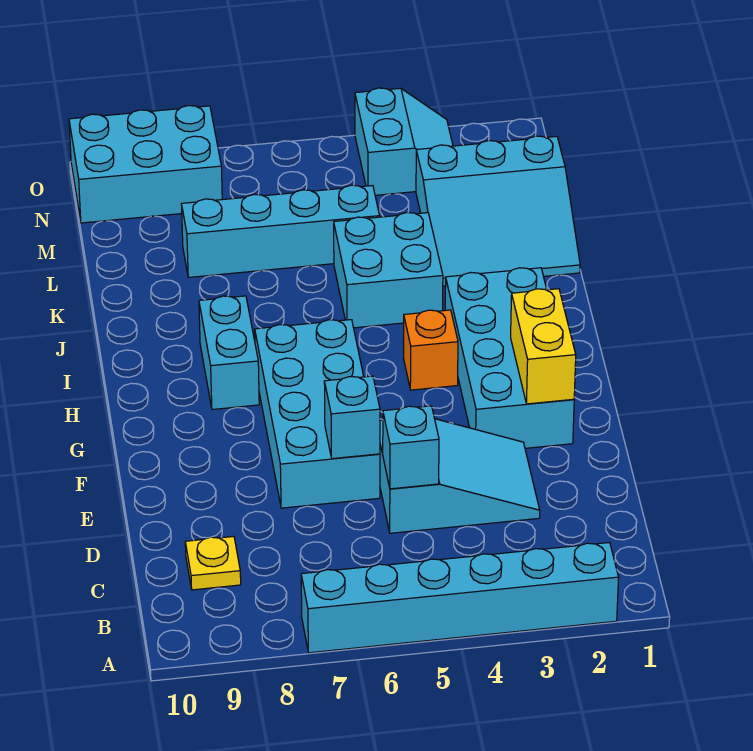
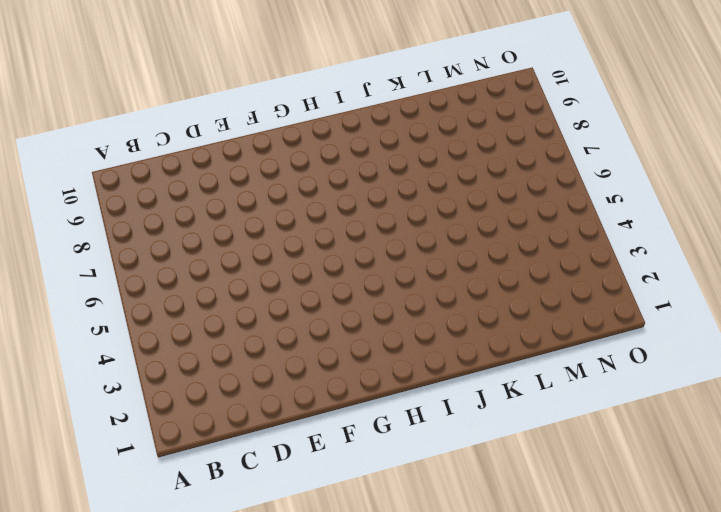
none -> cyan brick A2:A7 level 1
none -> yellow plate C9 level 1
none -> cyan slope D3:E5 level 1 top 5

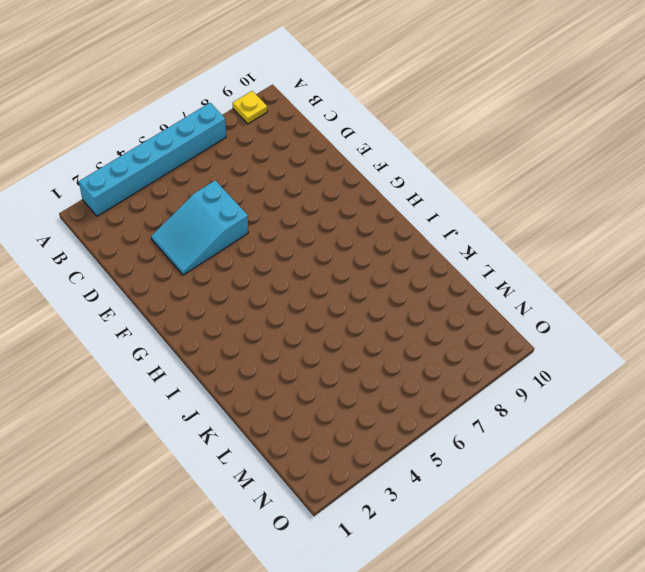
yellow plate A9 level 1 -> yellow plate C9 level 1
none -> cyan brick E6:H7 level 1
none -> cyan brick F2:I3 level 1
none -> orange brick H4 level 1

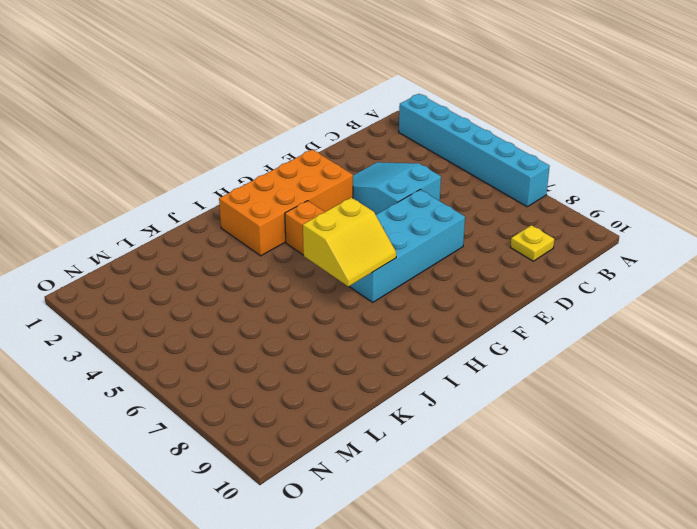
orange brick F2:I3 level 1 -> cyan brick F2:I3 level 1
yellow slope H6:I7 level 2 top 6 -> none
none -> cyan brick H8:I8 level 1
none -> cyan brick J4:K5 level 1
none -> cyan slope K1:M3 level 1 top M

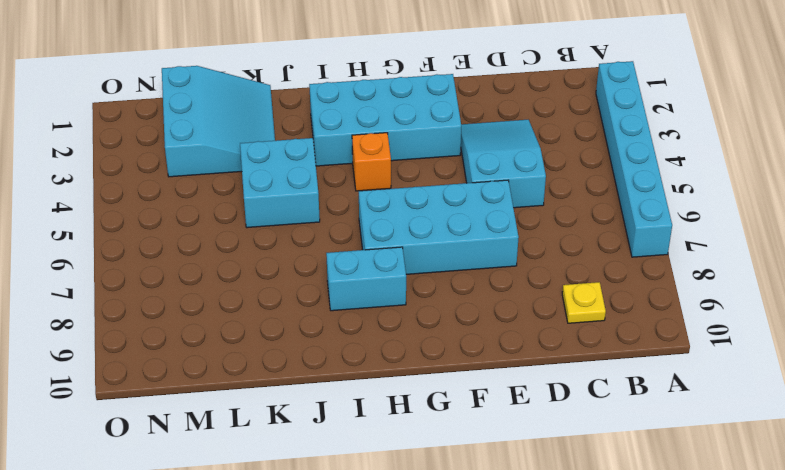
none -> cyan brick L5:L8 level 1
none -> cyan slope N3:O4 level 1 top 4
none -> cyan brick N8:O10 level 1

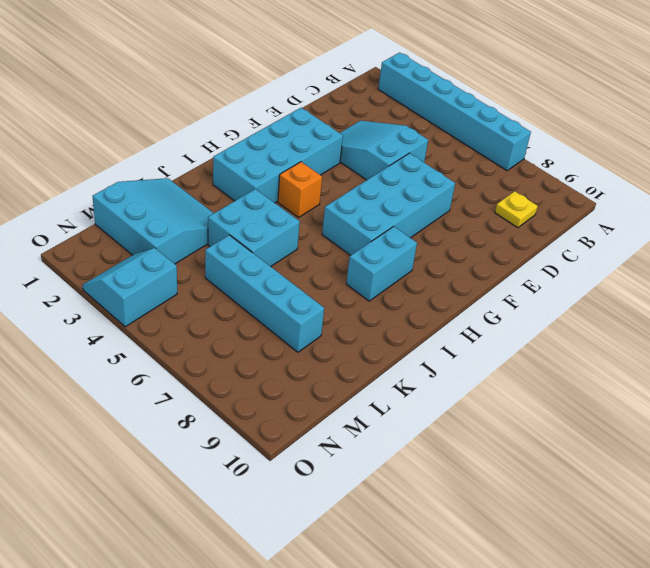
none -> cyan brick N8:O10 level 1
none -> cyan brick D5 level 2
none -> cyan brick E6 level 2

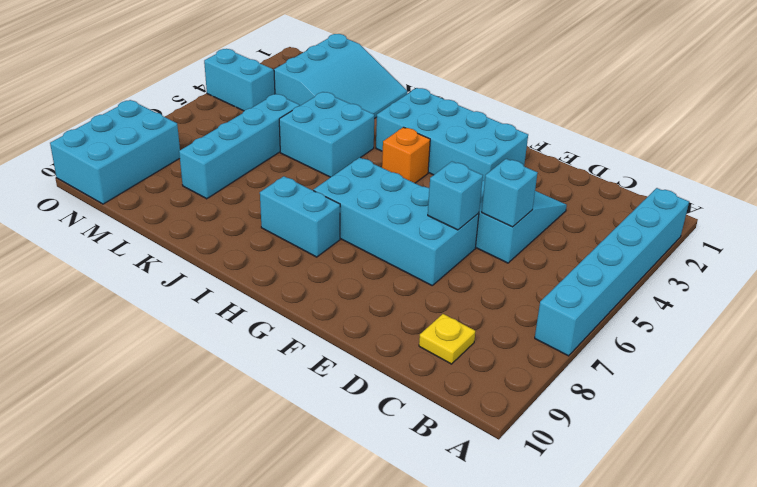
none -> yellow brick F2:G2 level 2

